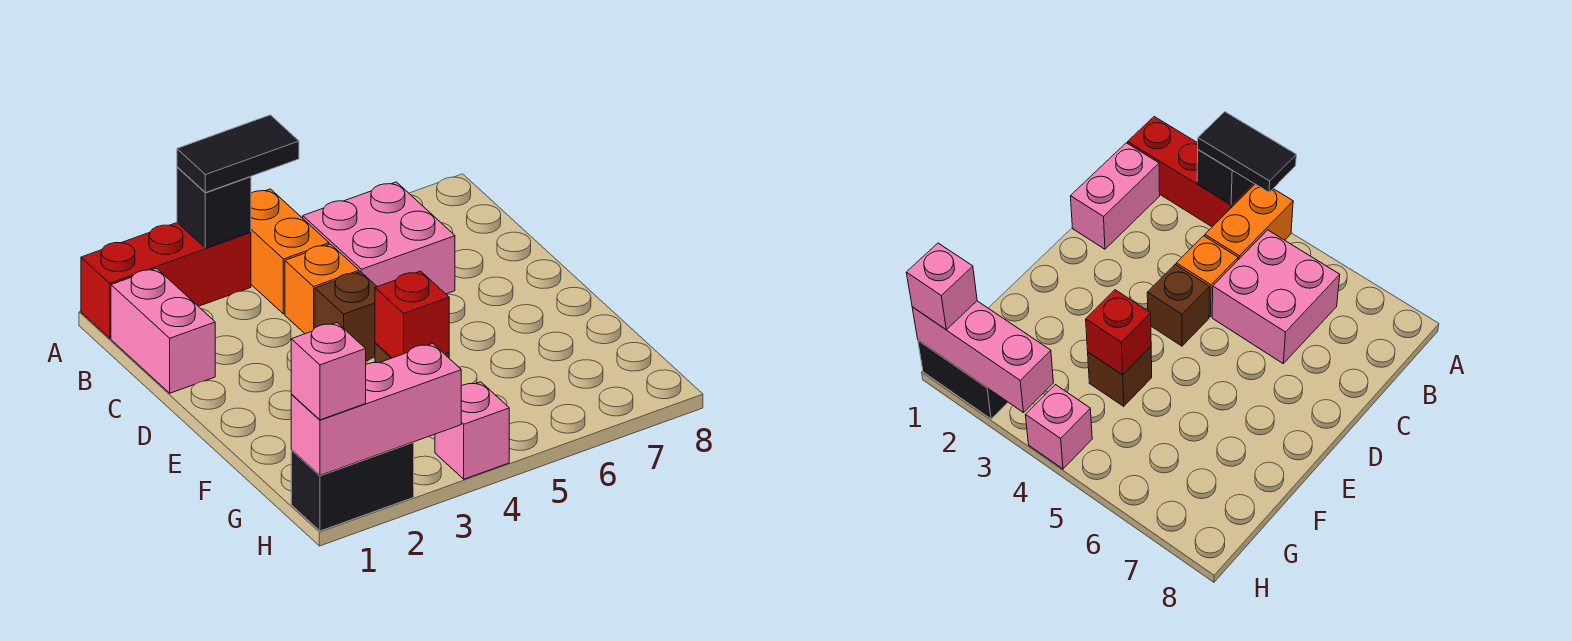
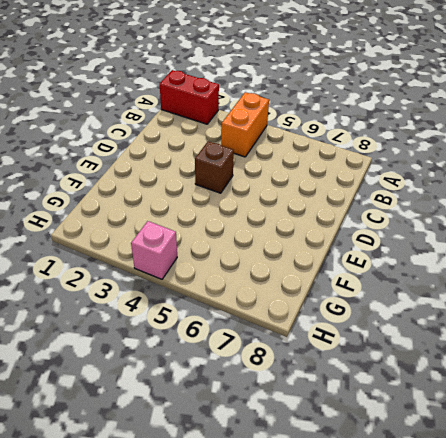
red brick A1:A2 level 1 -> red brick A1:A3 level 1
none -> pink brick B1:C1 level 1
none -> pink brick B5:C6 level 1
none -> orange brick C4 level 1

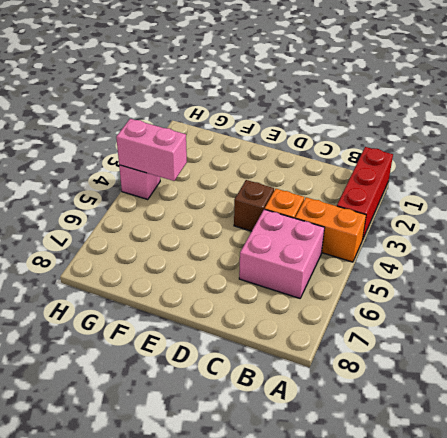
pink brick G4:H4 level 2 -> pink brick B1:C1 level 1
none -> brown brick F4 level 1
none -> black brick H1:H2 level 1
none -> black brick A3 level 2

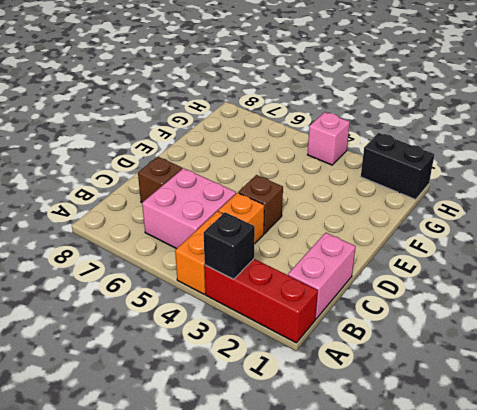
brown brick C7 level 1 -> brown brick F4 level 1
none -> red brick F4 level 2
none -> pink brick H1:H3 level 2
none -> black tile A3:A4 level 3

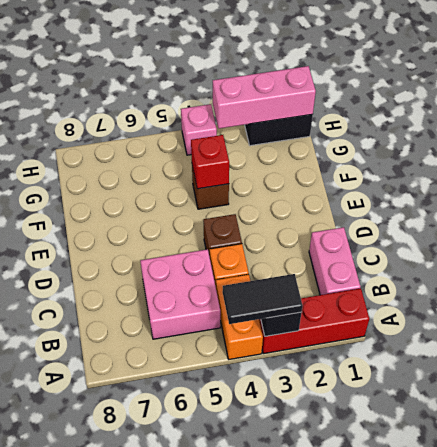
none -> pink brick H1 level 3

